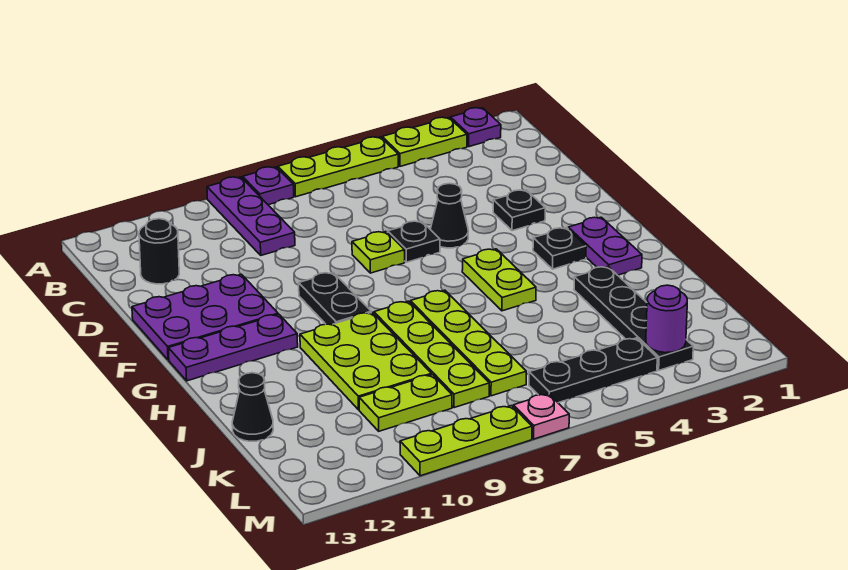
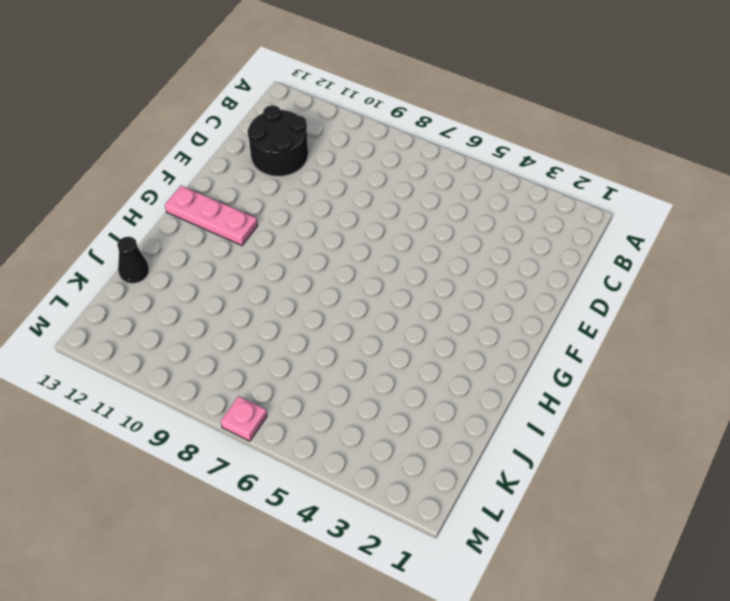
black round brick C11:D12 level 1 -> black round brick C12 level 1
pink plate G11:G13 level 1 -> purple plate G11:G13 level 1
none -> purple plate A2 level 1
none -> lime plate A3:A4 level 1
none -> lime plate A5:A7 level 1

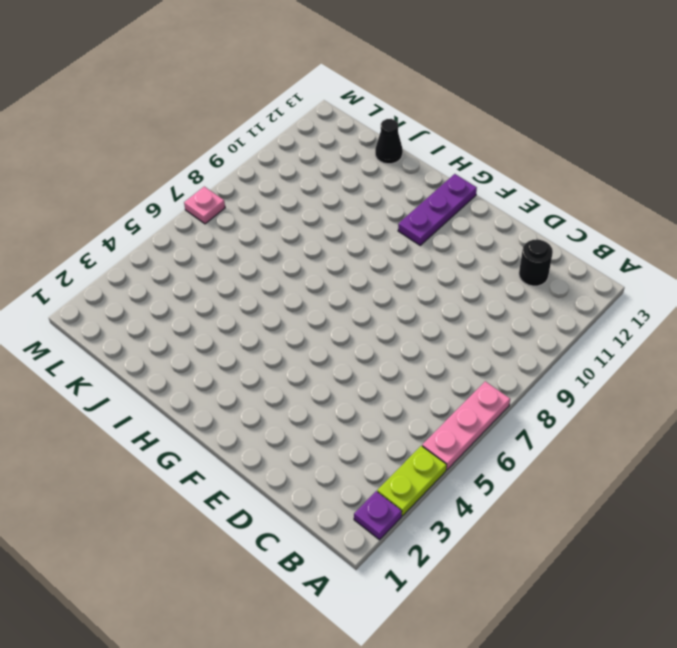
pink plate A5:A7 level 1 -> lime plate A5:A7 level 1
none -> purple plate A8 level 1
none -> purple plate A9:C9 level 1
none -> black plate E3 level 1

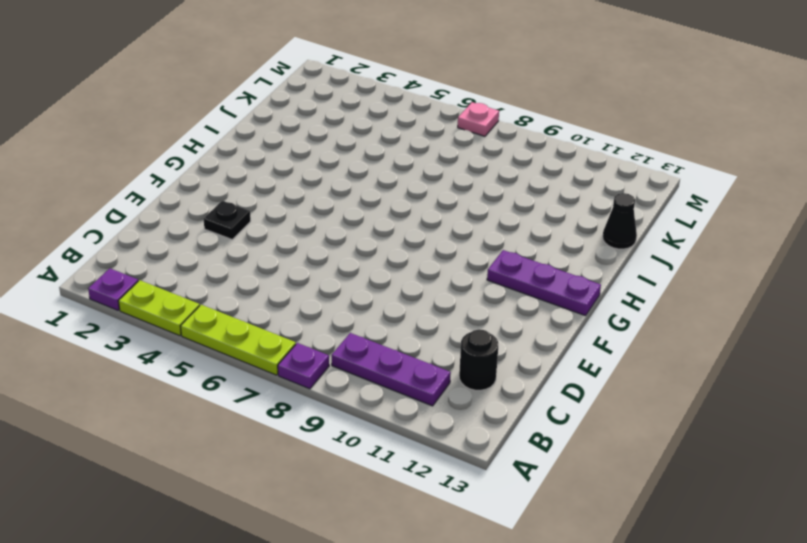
purple plate B9:B11 level 1 -> purple plate A9:C9 level 1
none -> black cone E5 level 1
none -> black plate E6 level 1
none -> lime plate E7 level 1

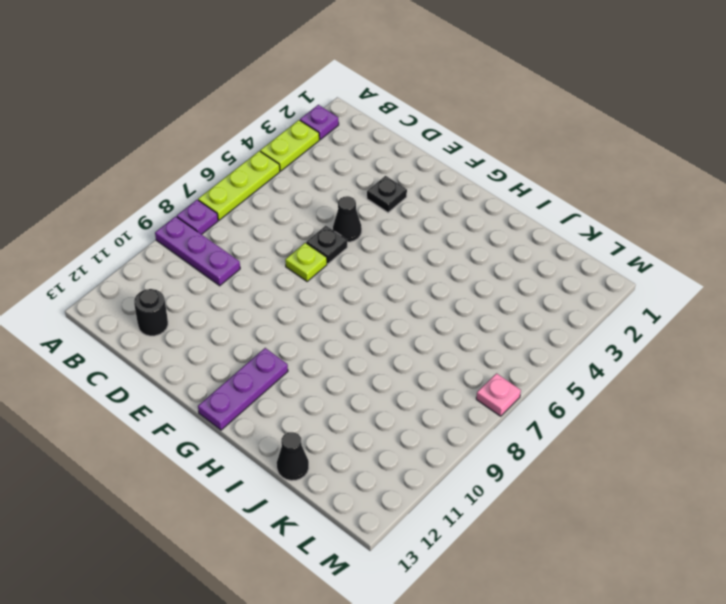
none -> purple plate E11:F13 level 1
none -> black plate F9:G9 level 1
none -> purple plate G2:H2 level 1

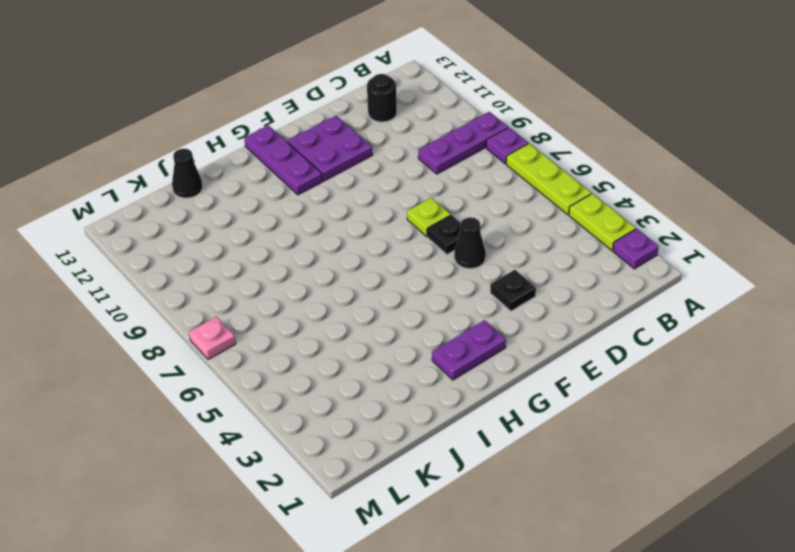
purple plate E11:F12 level 1 -> purple plate E11:F13 level 1
none -> black plate F9:G9 level 1
none -> black plate G3 level 1
none -> lime plate G5:H5 level 1

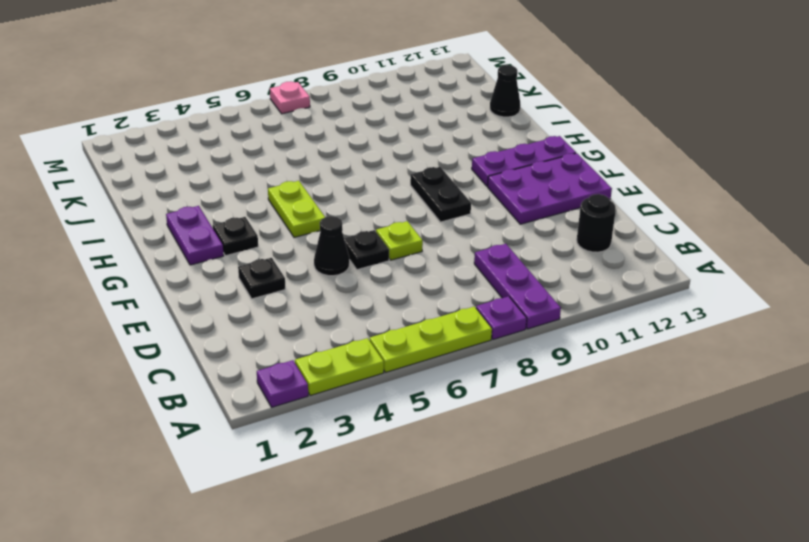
none -> lime plate H7:K7 level 1
none -> lime plate H8:K8 level 1
none -> lime plate H9:J10 level 1

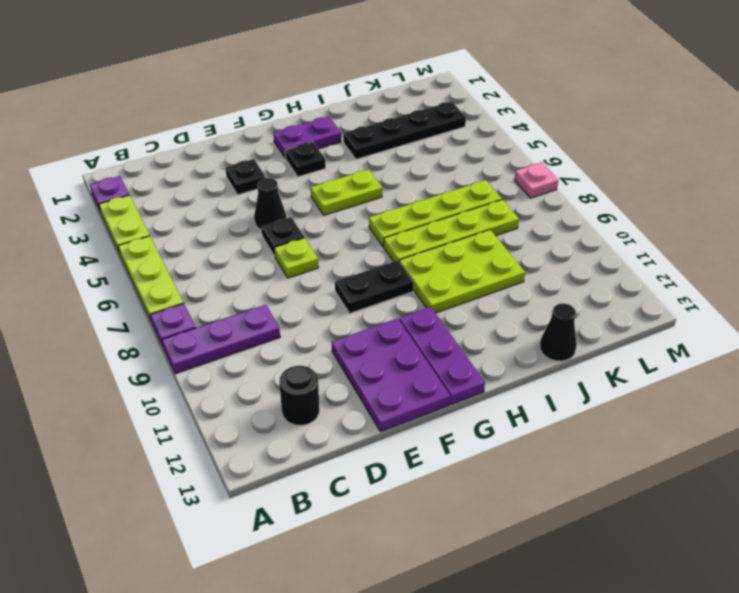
none -> lime plate K9:K10 level 1
none -> black plate L4:L6 level 1
none -> lime plate M8:M10 level 1

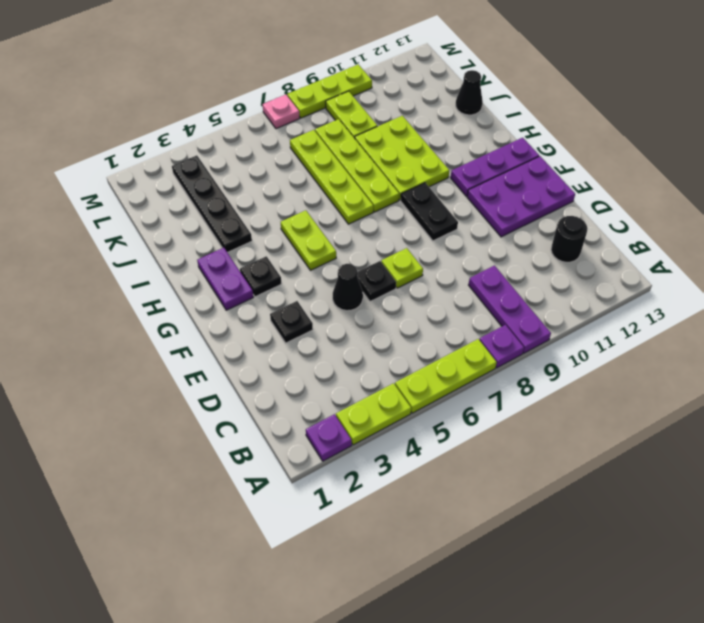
lime plate K9:L9 level 1 -> lime plate K9:K10 level 1
none -> black plate L4:L6 level 1
none -> purple round brick L3 level 2

